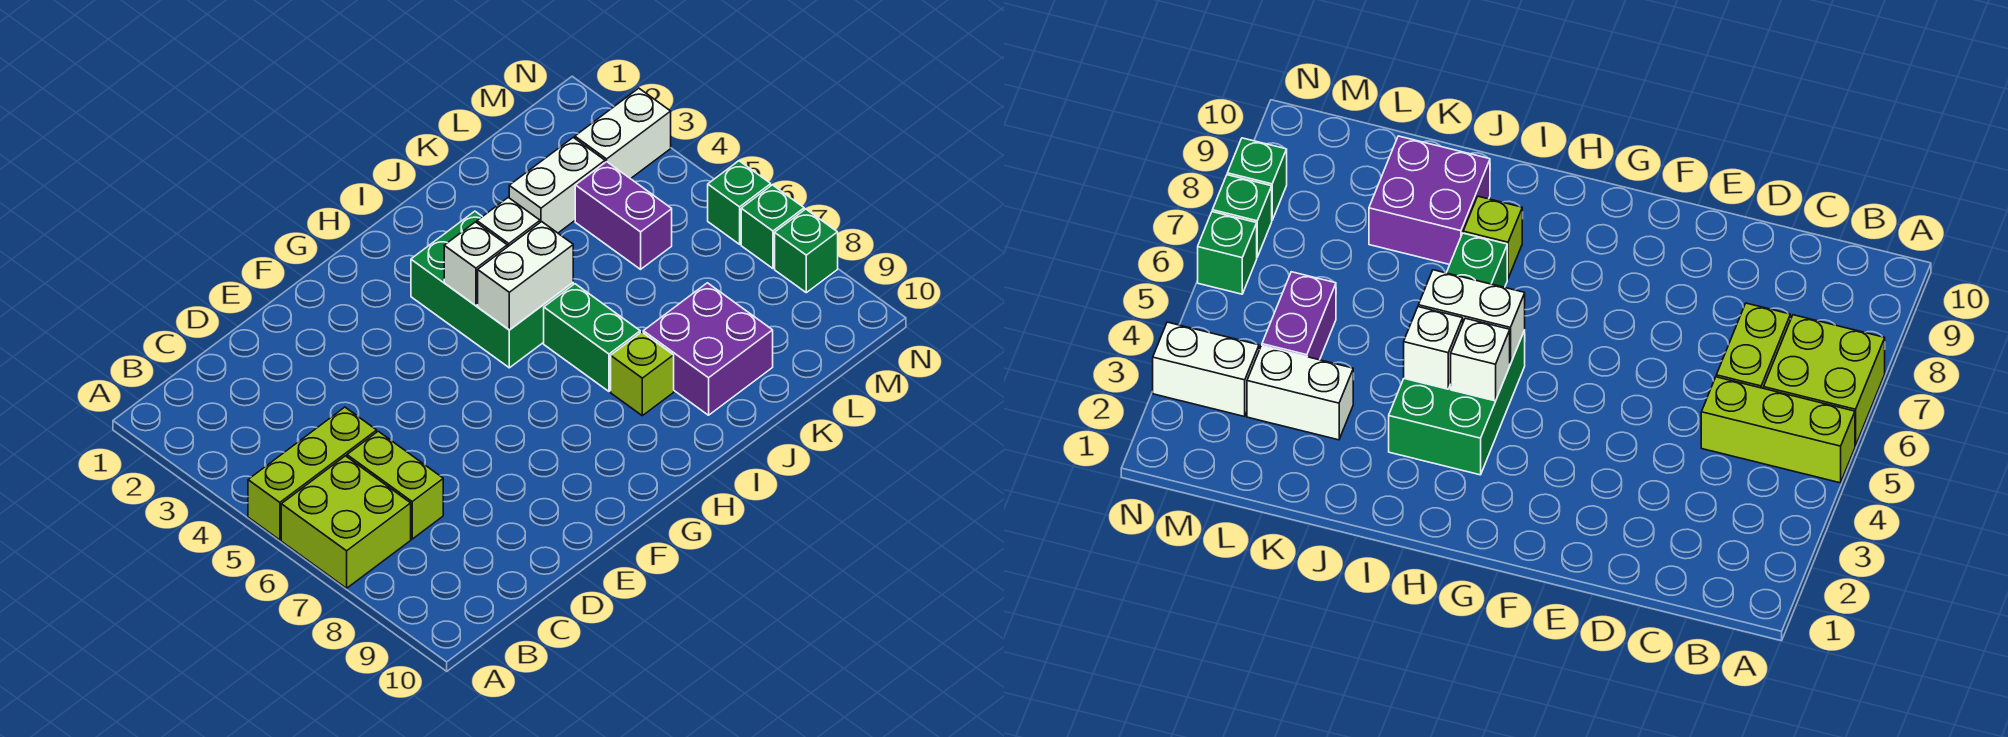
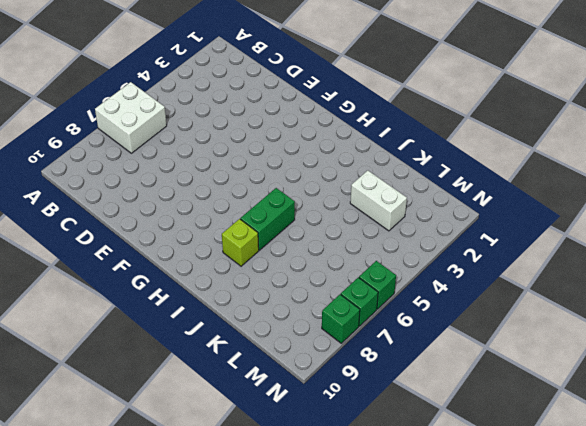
white brick A6:B7 level 1 -> lime brick A6:B7 level 1
none -> lime brick A5:C5 level 1
none -> lime brick C6:C7 level 1
none -> green brick H3:I5 level 1

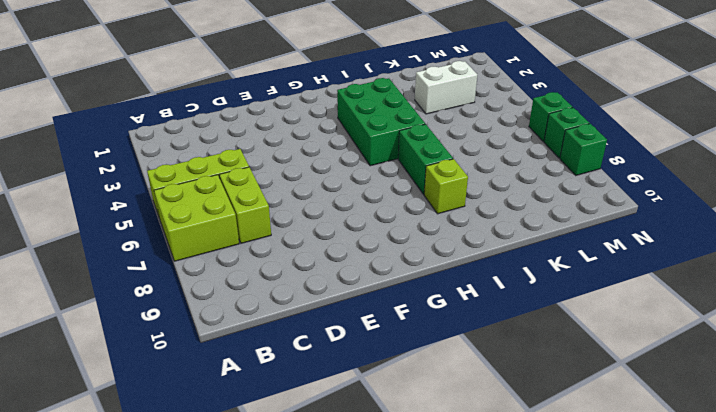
none -> purple brick J8:K9 level 1
none -> purple brick L4:L5 level 1
none -> white brick M3:N3 level 1

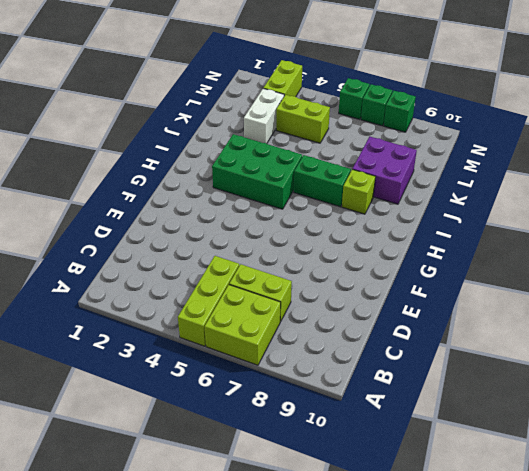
lime brick L4:L5 level 1 -> purple brick L4:L5 level 1
lime brick M3:N3 level 1 -> white brick M3:N3 level 1
none -> white brick H4 level 2
none -> white brick H5:I5 level 2
none -> white brick I4 level 2

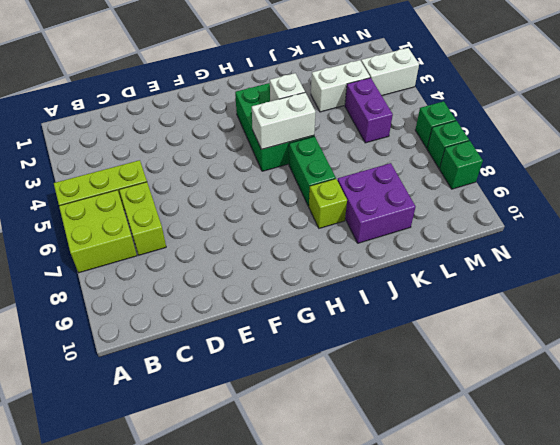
none -> white brick H4 level 2

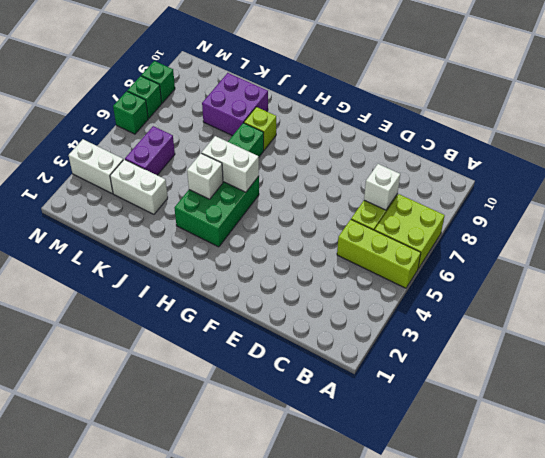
white brick C7 level 2 -> white brick H4 level 2

